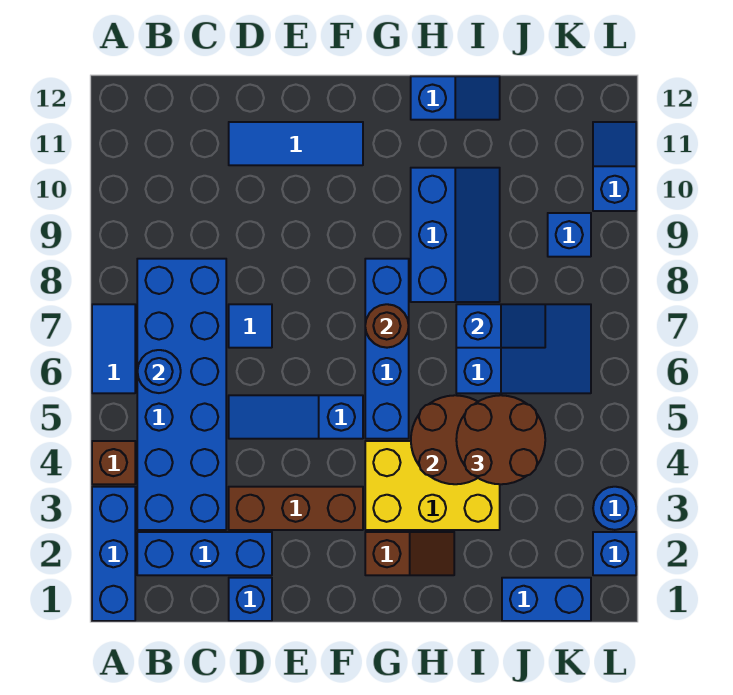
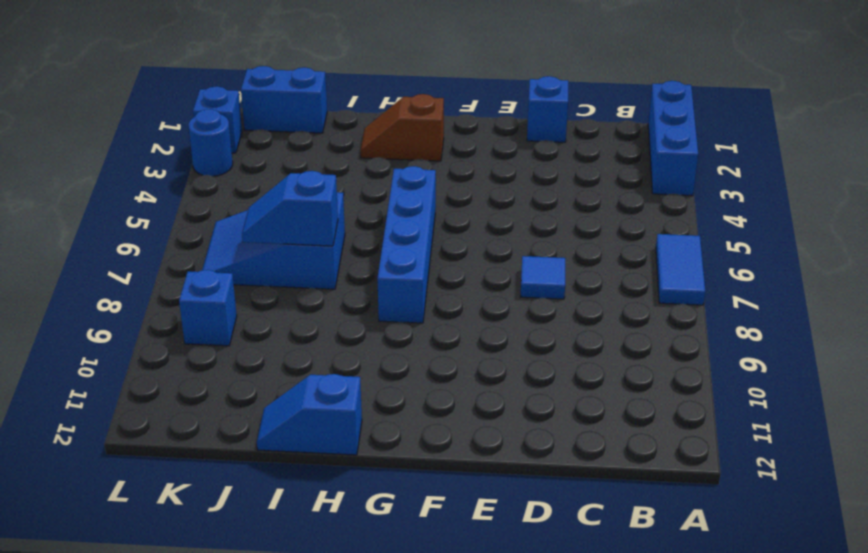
none -> brown brick A4 level 1
none -> blue brick B2:D2 level 1
none -> blue brick B3:C8 level 1

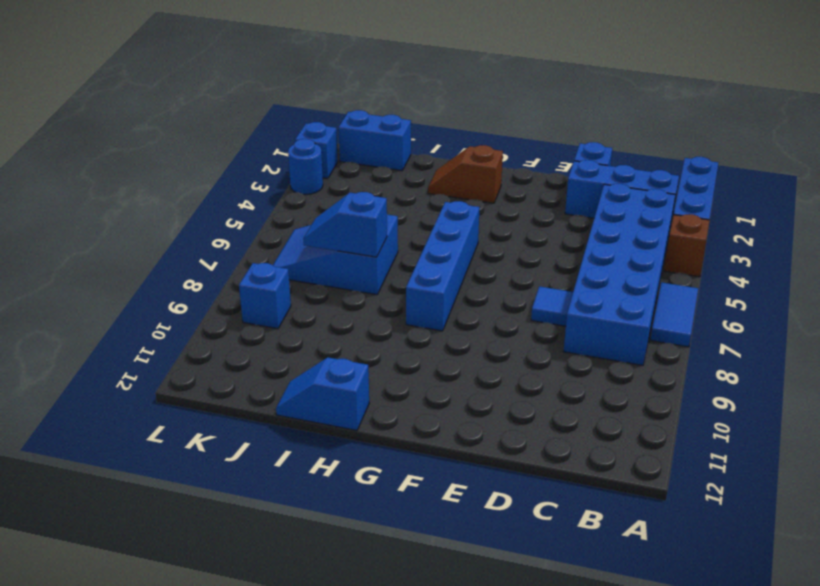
none -> brown brick D3:F3 level 1
none -> blue slope D5:F5 level 1 top F
none -> blue tile D11:F11 level 1

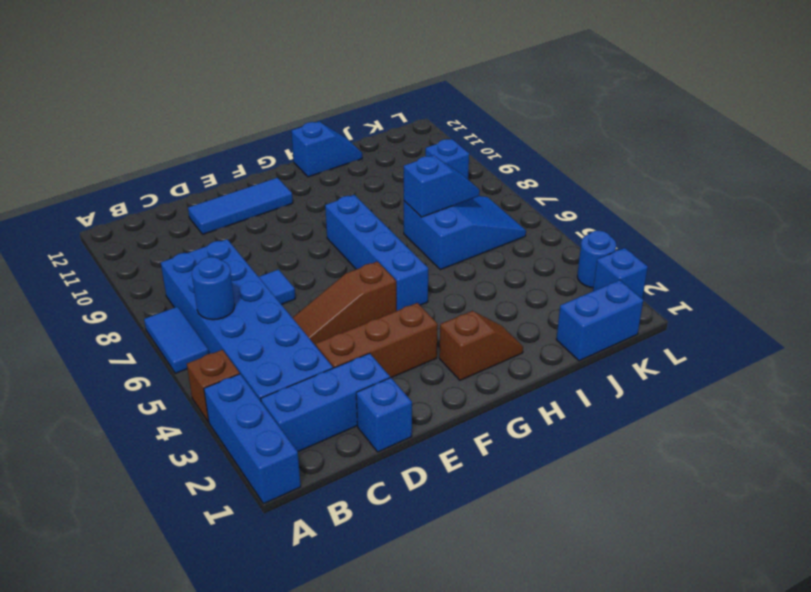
brown slope D5:F5 level 1 top F -> blue slope D5:F5 level 1 top F
none -> yellow brick G3:I4 level 1
none -> blue slope H8:I10 level 1 top H
none -> blue slope L10:L11 level 1 top 10

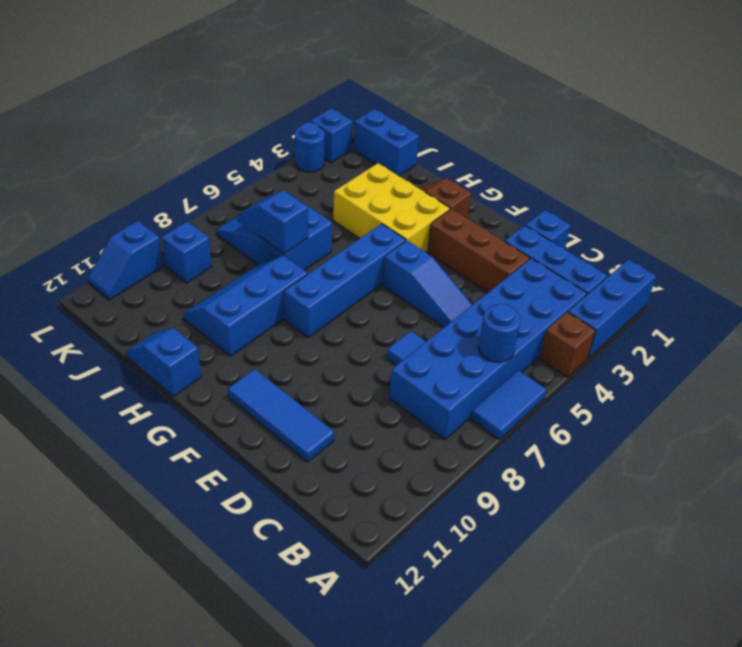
none -> brown round brick G7 level 2
none -> brown round brick H4:I5 level 2
none -> brown round brick I4:J5 level 3

